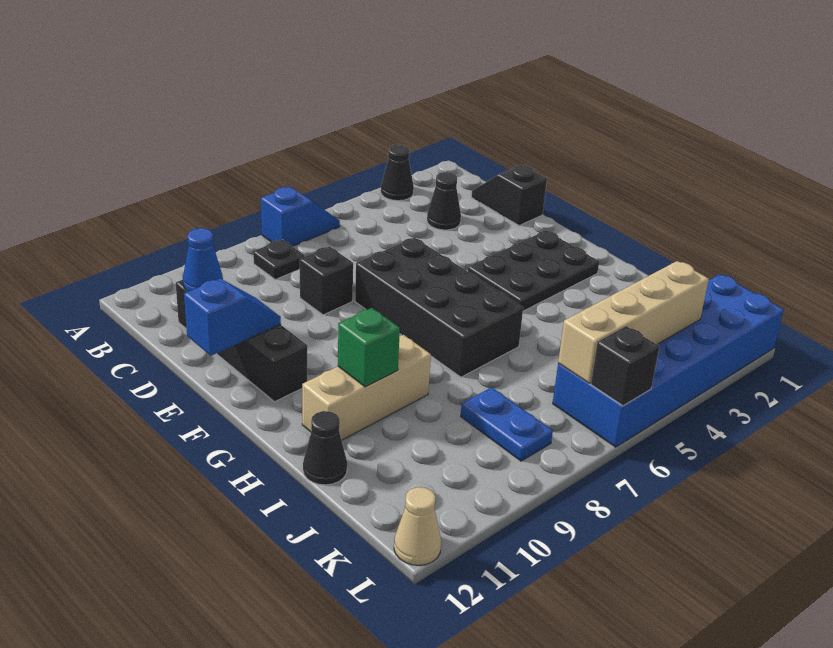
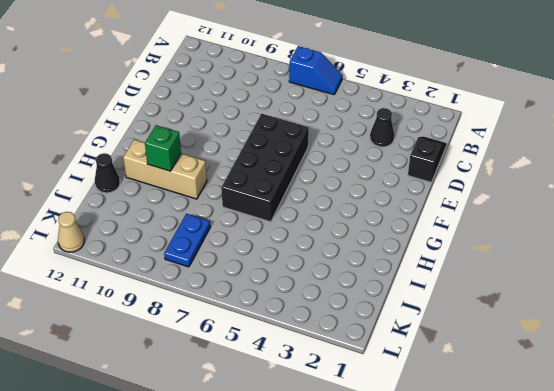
none -> black cone A3 level 1
none -> black plate B8 level 1
none -> black brick C11:F11 level 1

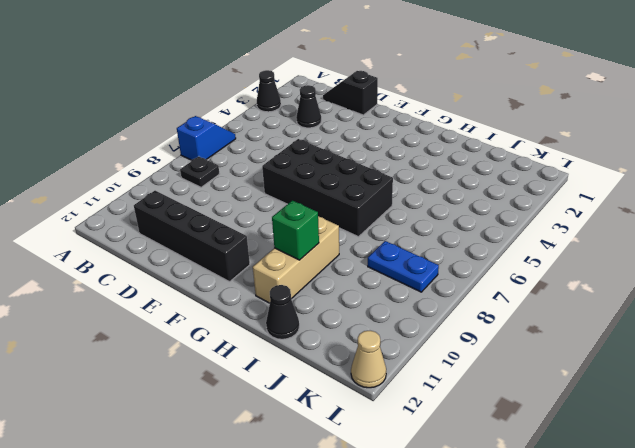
none -> black brick D8 level 1
none -> black plate F2:G4 level 1
none -> blue brick K1:L6 level 1

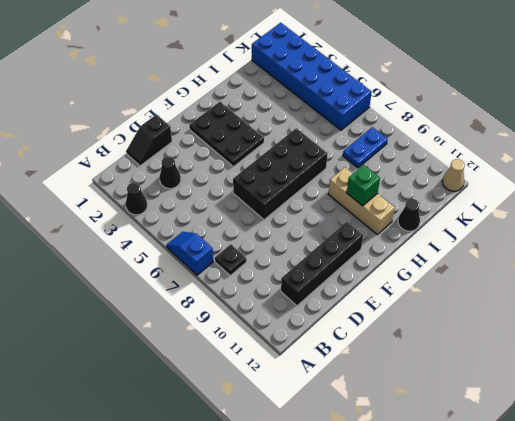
none -> black brick D8 level 1
none -> blue cone C11 level 2
none -> blue slope E11:E12 level 2 top 12

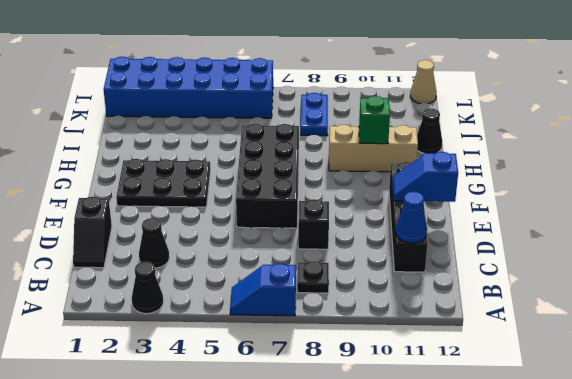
none -> tan brick K3:K6 level 2
none -> black brick L6 level 2

